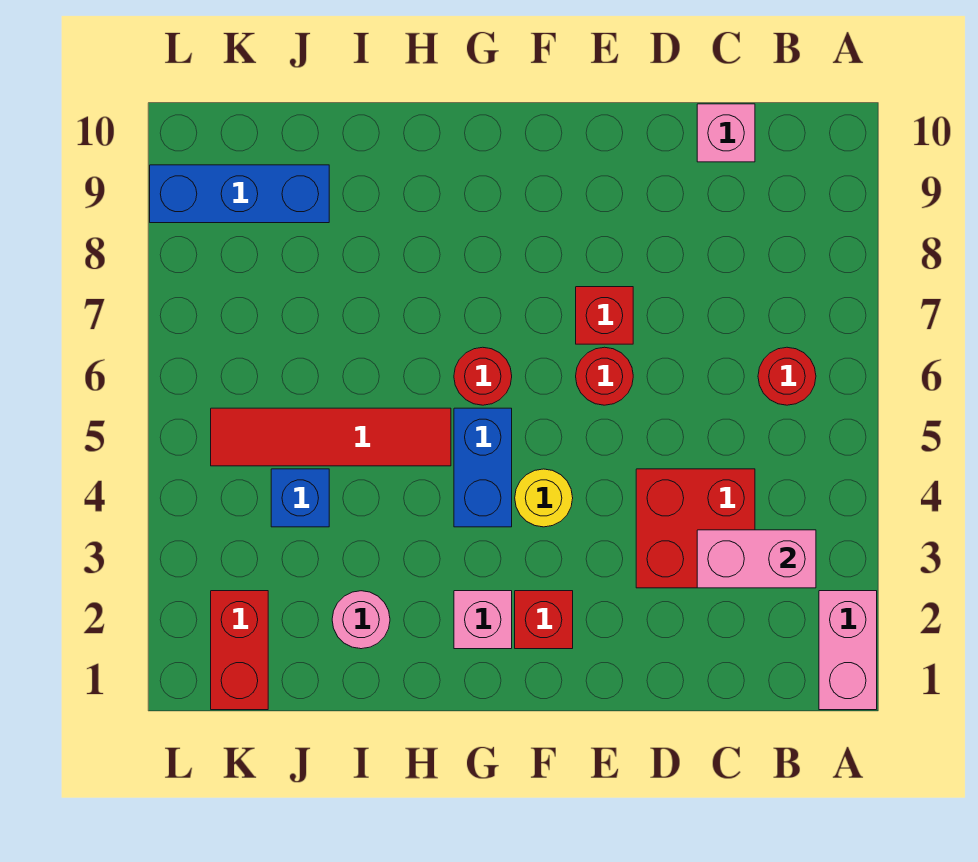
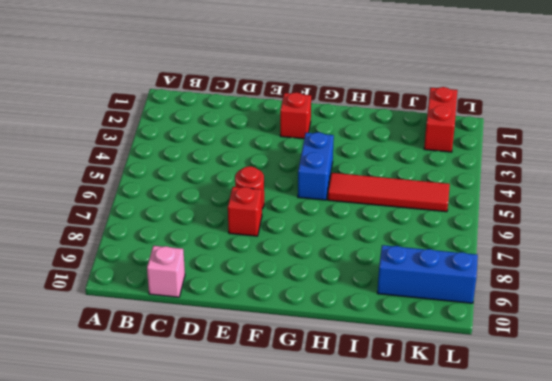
none -> pink brick A1:A2 level 1
none -> red round brick B6 level 1
none -> red brick C3:D4 level 1

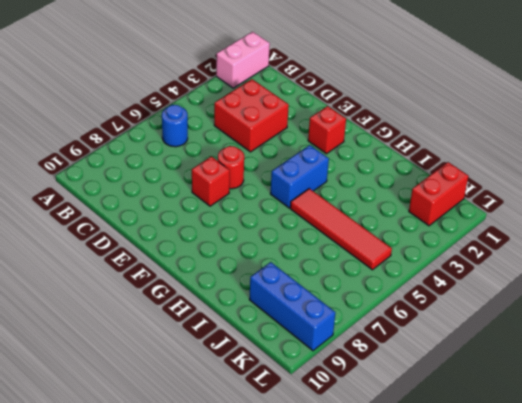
blue round brick B6 level 1 -> red round brick B6 level 1
none -> pink brick C10 level 1
none -> yellow round brick F4 level 1
none -> pink brick G2 level 1

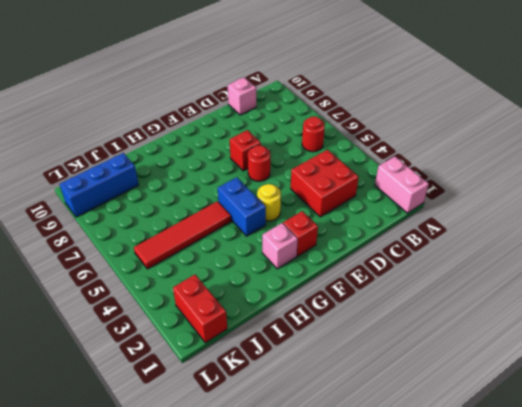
none -> red round brick G6 level 1
none -> pink round brick I2 level 1
none -> blue brick J4 level 1

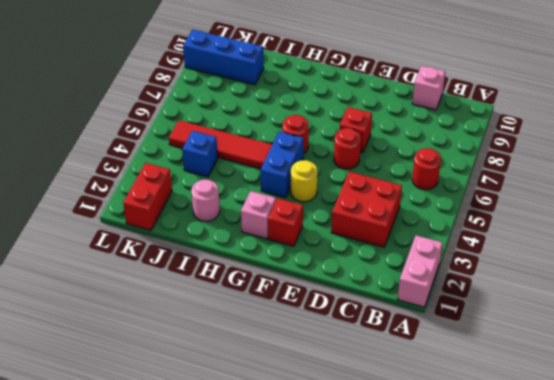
none -> pink brick B3:C3 level 2

